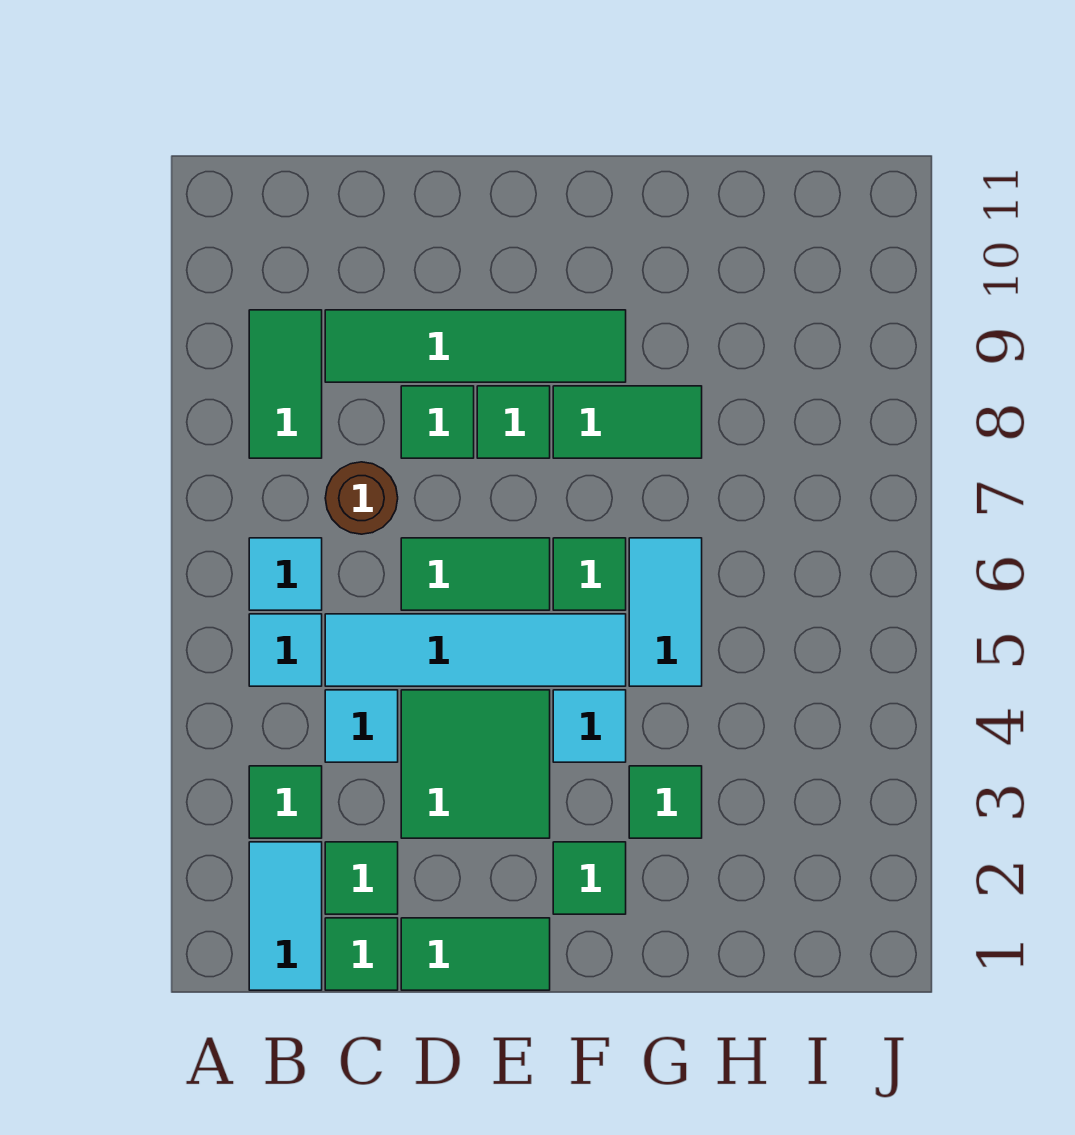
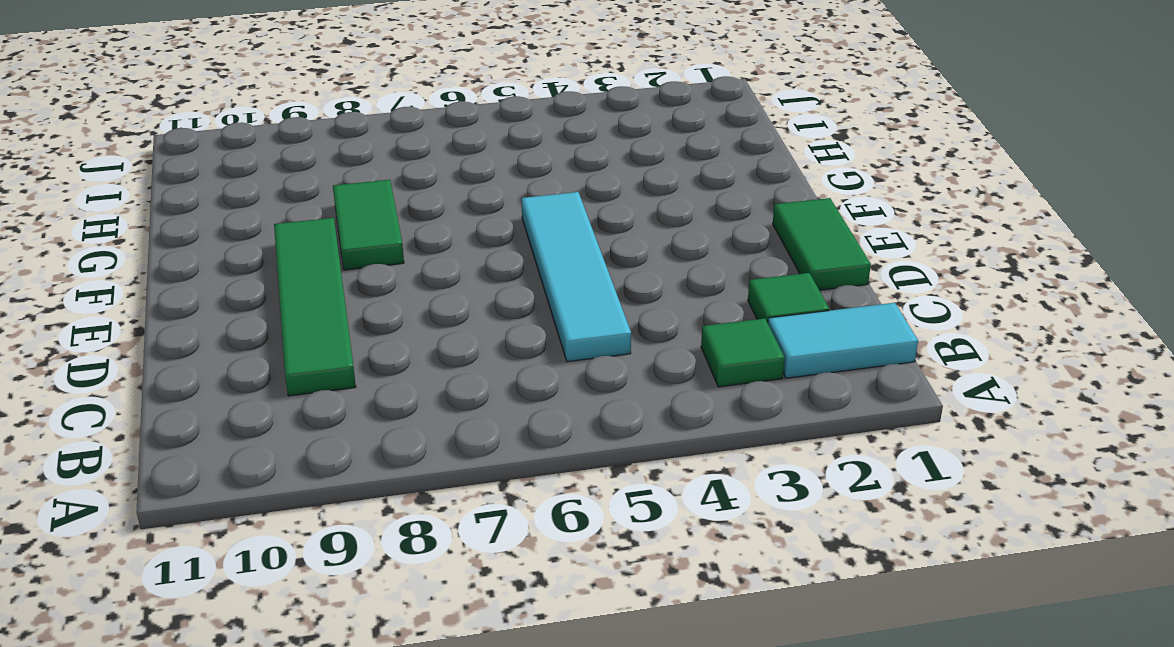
none -> cyan tile B5 level 1
none -> cyan tile B6 level 1
none -> green tile B8:B9 level 1

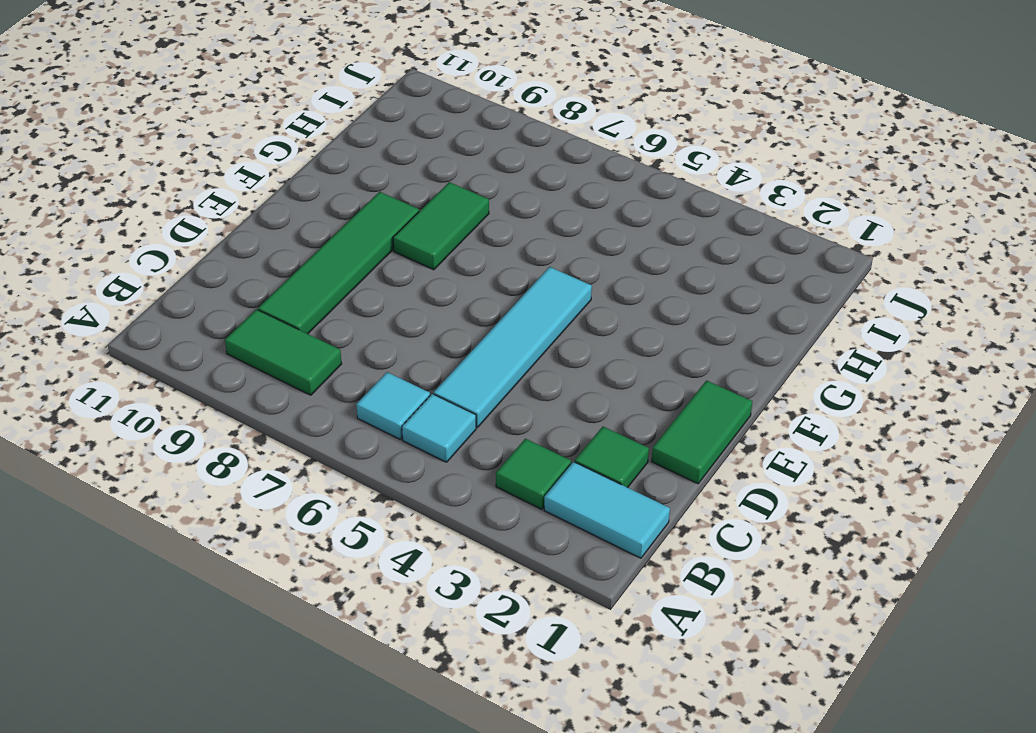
none -> green tile C1 level 1
none -> cyan tile C4 level 1
none -> brown round brick C7 level 1

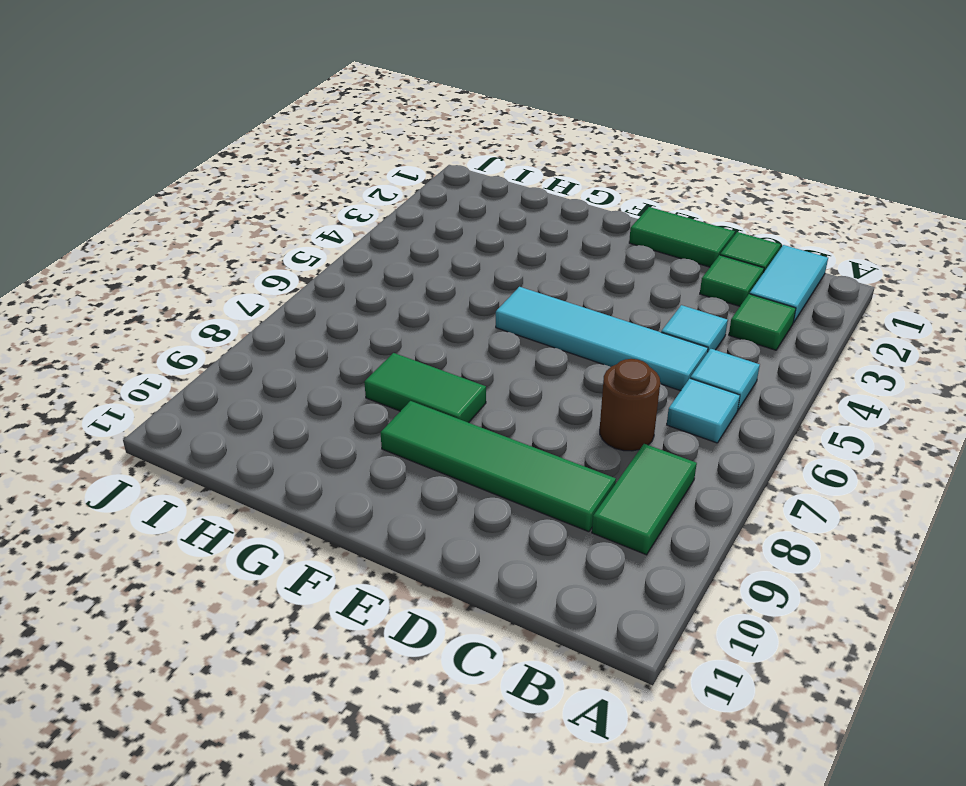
none -> green tile D3:E4 level 1
none -> green tile D6:E6 level 1
none -> green tile D8 level 1

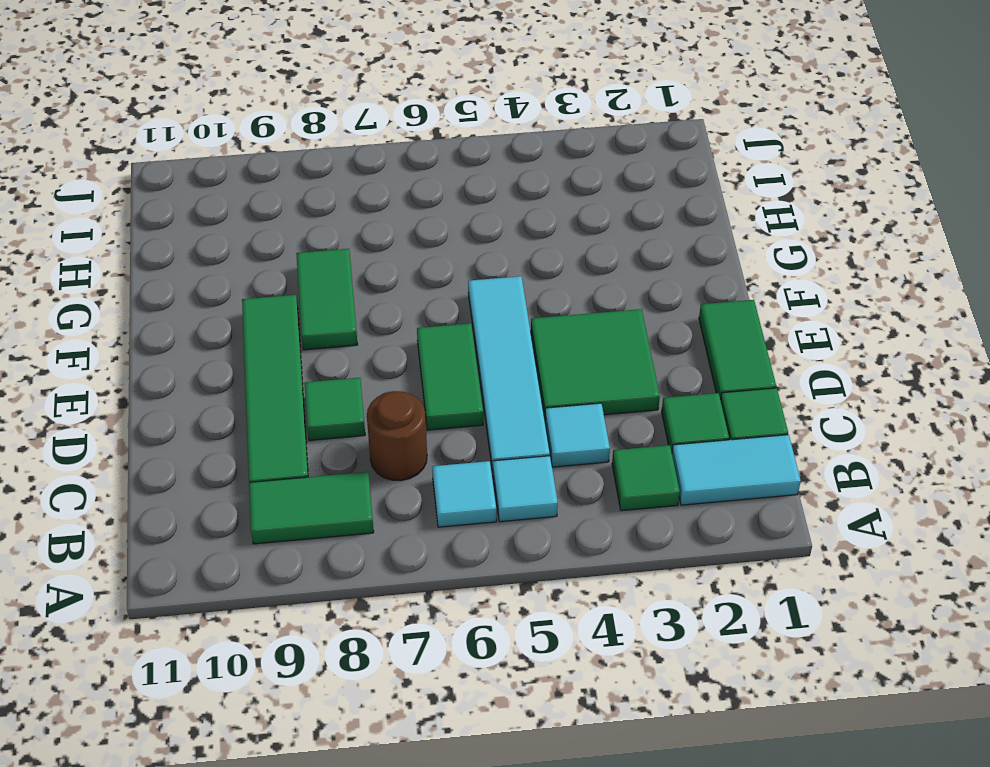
none -> green tile E8 level 1
none -> green tile F2 level 1
none -> cyan tile F4 level 1

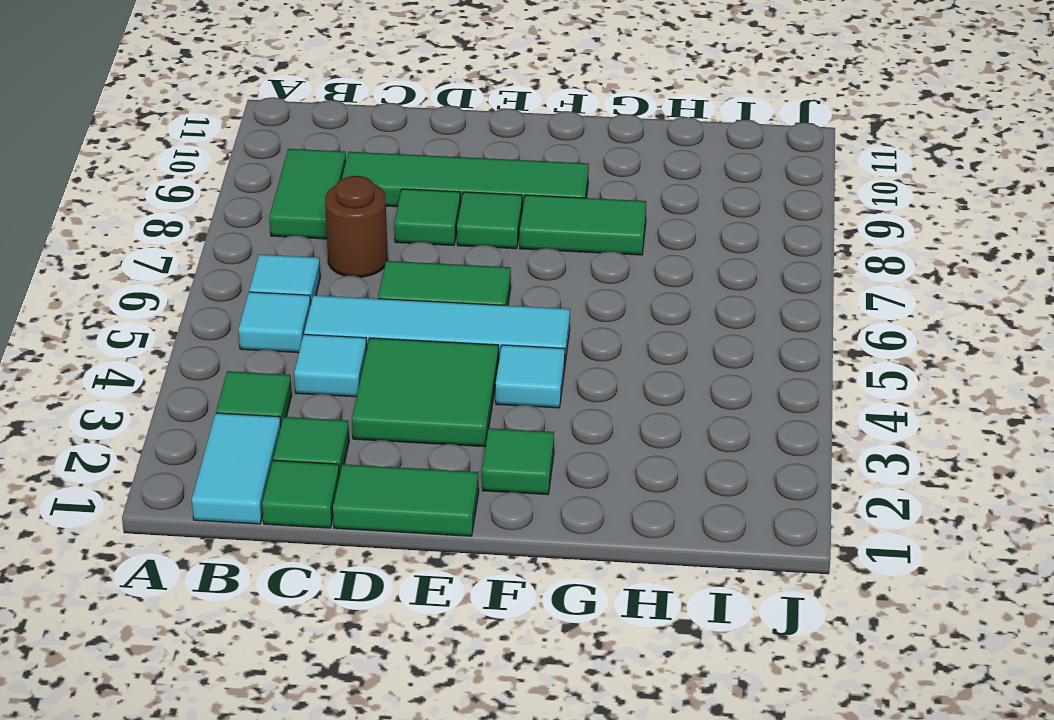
none -> green tile F6 level 1
none -> green tile G3 level 1
none -> cyan tile G5:G6 level 1

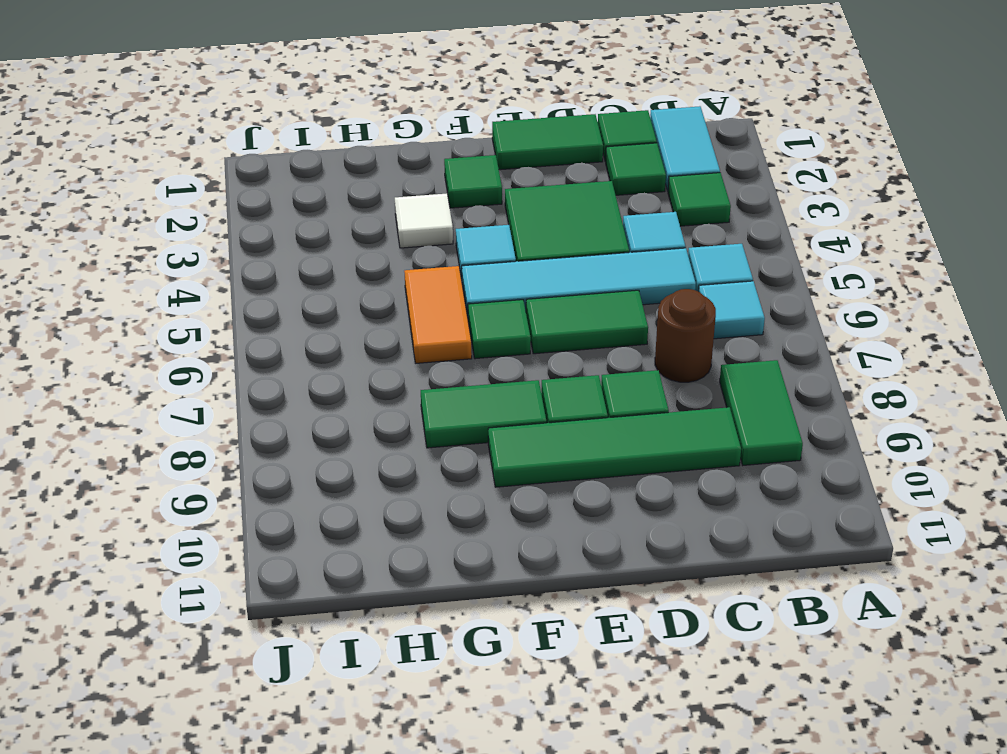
white tile G3 level 1 -> green tile G3 level 1
orange tile G5:G6 level 1 -> cyan tile G5:G6 level 1

